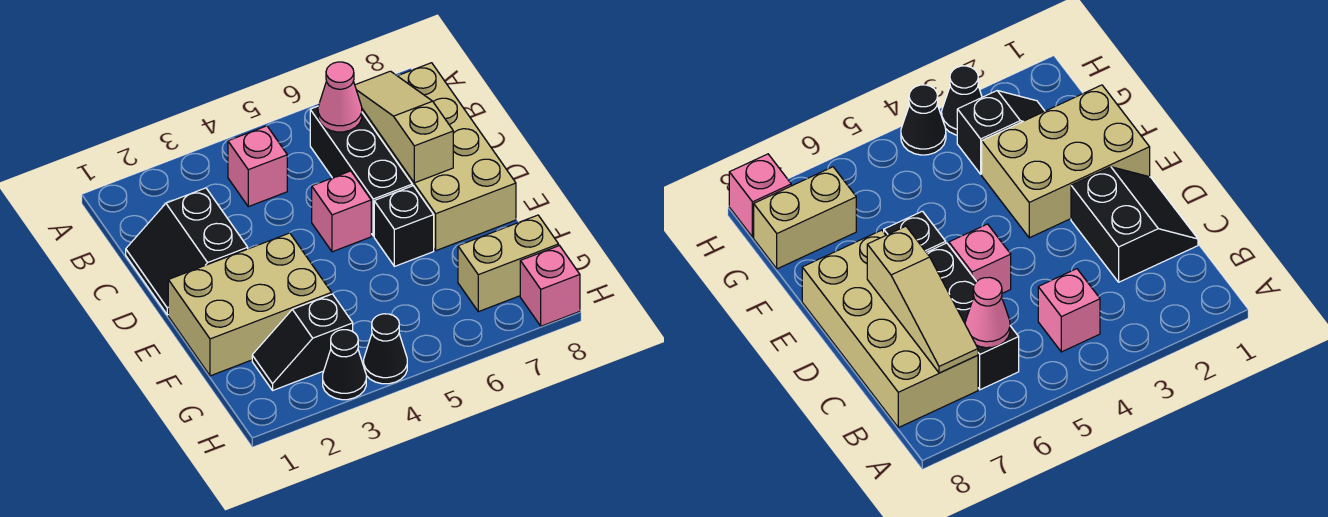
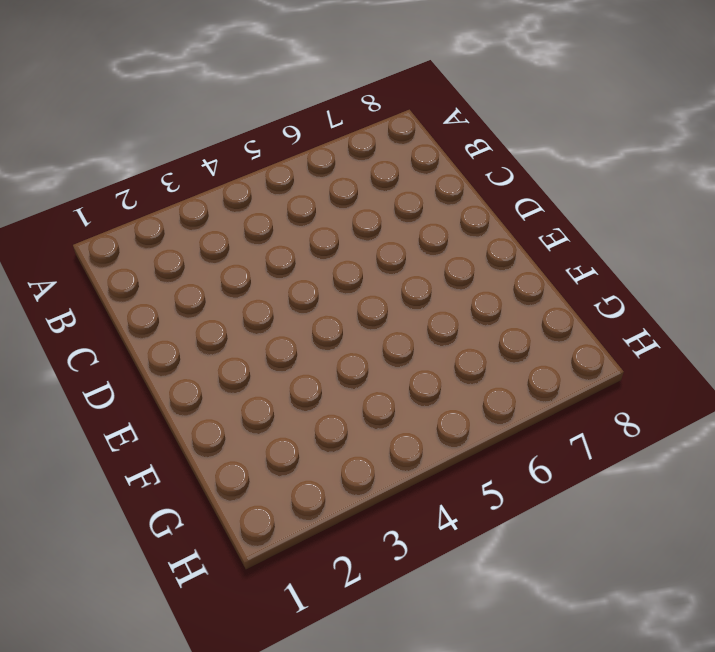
none -> pink brick B4 level 1
none -> black brick B6:D6 level 1
none -> tan brick B7:E8 level 1

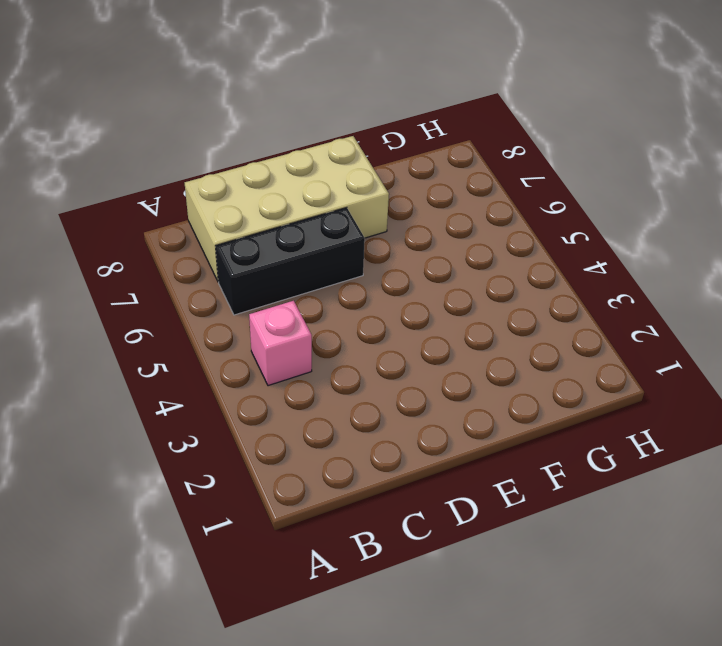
none -> black slope C1:D2 level 1 top 2
none -> pink brick D5 level 1
none -> tan brick E1:F3 level 1

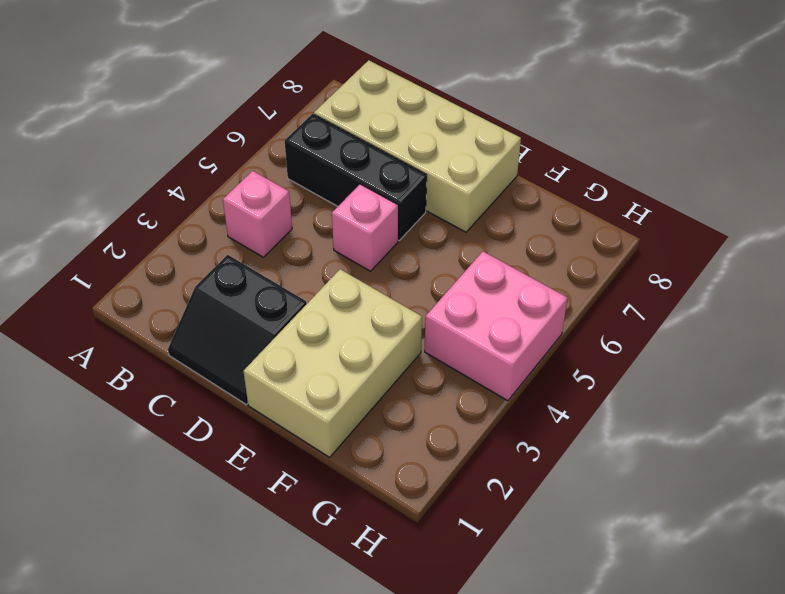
pink brick G4:H5 level 1 -> black cone H4 level 1
none -> black brick E6 level 1
none -> black slope G2:G3 level 1 top 3
none -> tan brick G7:G8 level 1

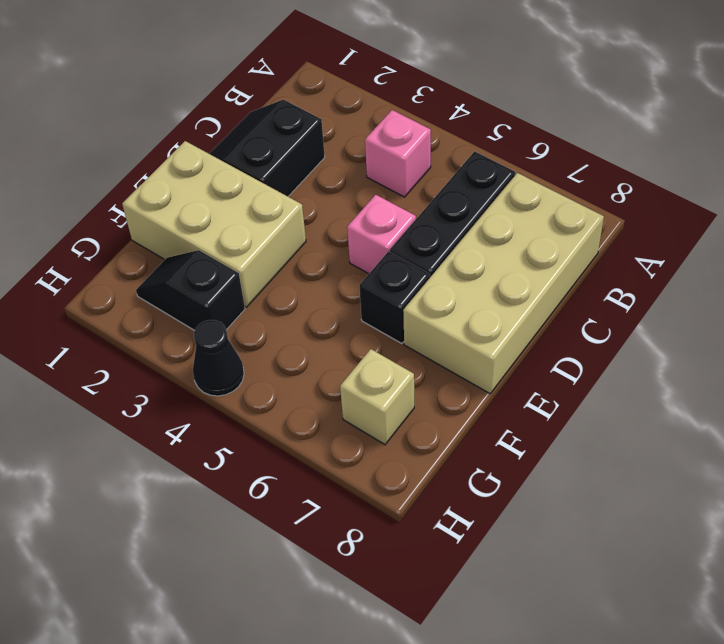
tan brick G7 level 1 -> tan brick G7:G8 level 1
none -> black cone H3 level 1
none -> pink brick H8 level 1
none -> pink cone B6 level 2

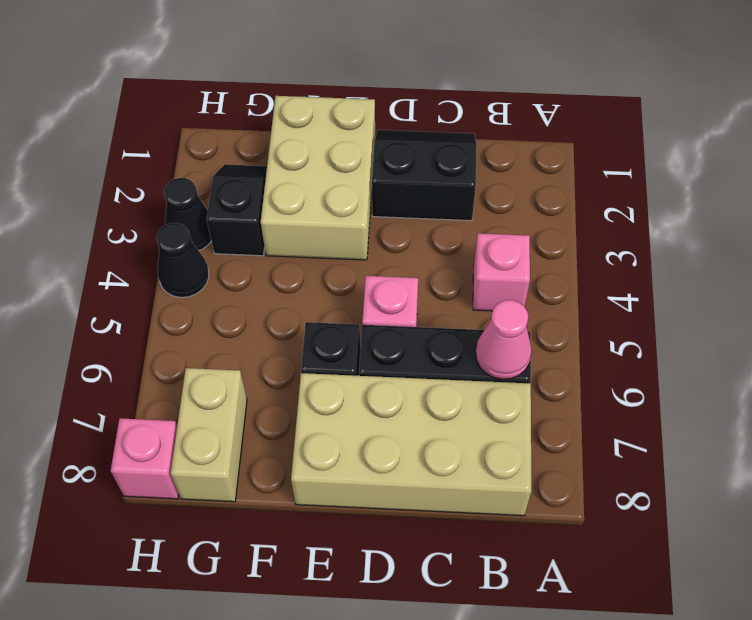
none -> tan slope B7:D7 level 2 top D

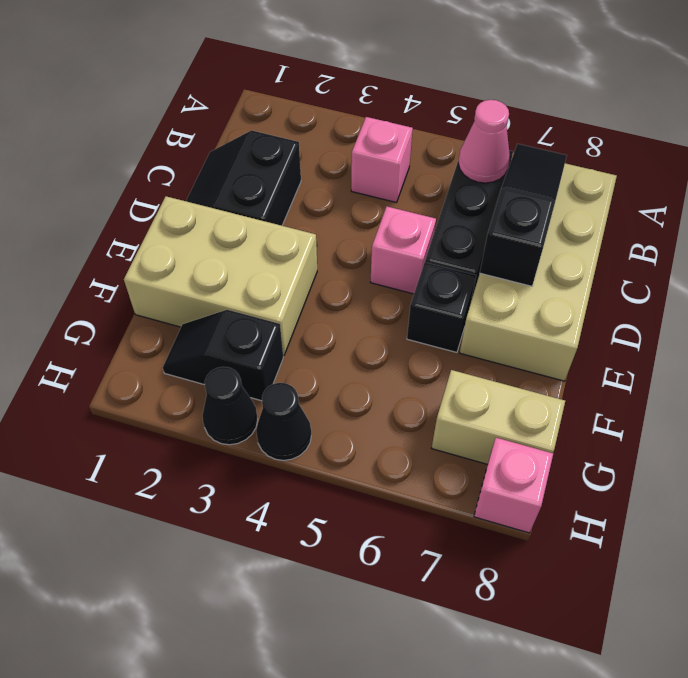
black slope B7:D7 level 2 top D -> tan slope B7:D7 level 2 top D

